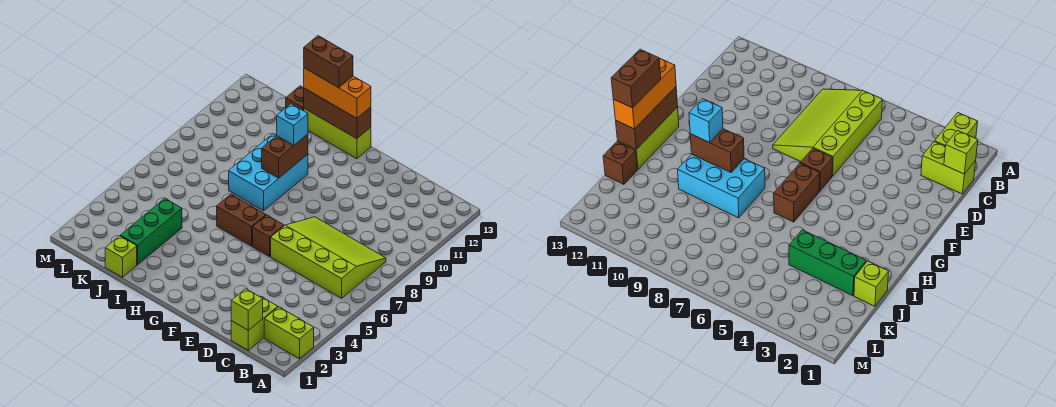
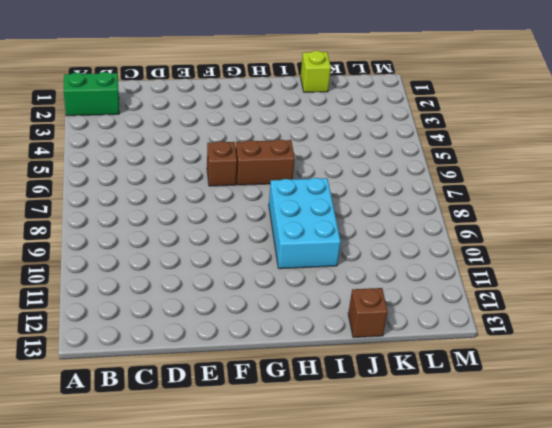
green brick A2:B2 level 1 -> lime brick A2:B2 level 1
none -> lime slope B6:E8 level 1 top 6
none -> lime brick C1:C2 level 1
none -> lime brick G13:I13 level 1

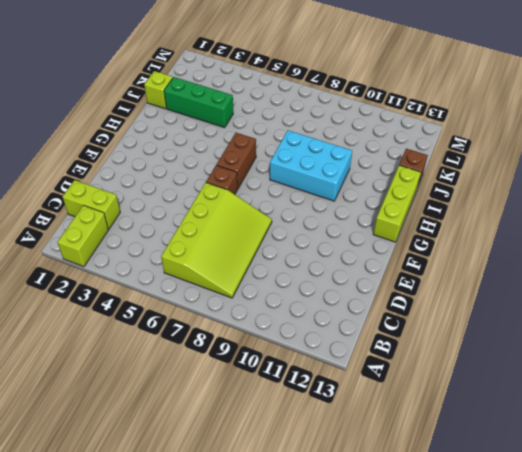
none -> lime brick C1 level 2
none -> brown brick G13:I13 level 2
none -> brown brick H9:H10 level 2

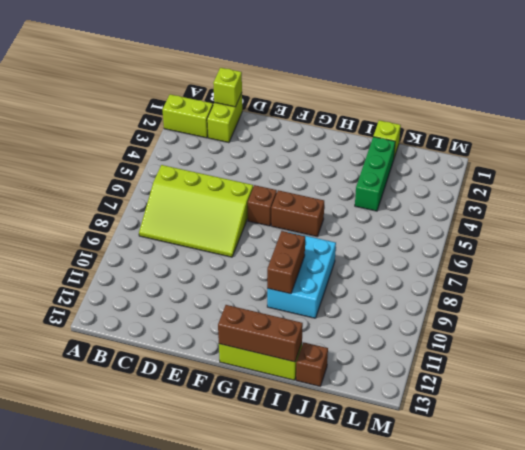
none -> orange brick G13:I13 level 3
none -> cyan brick H10 level 3
none -> brown brick H13:I13 level 4

